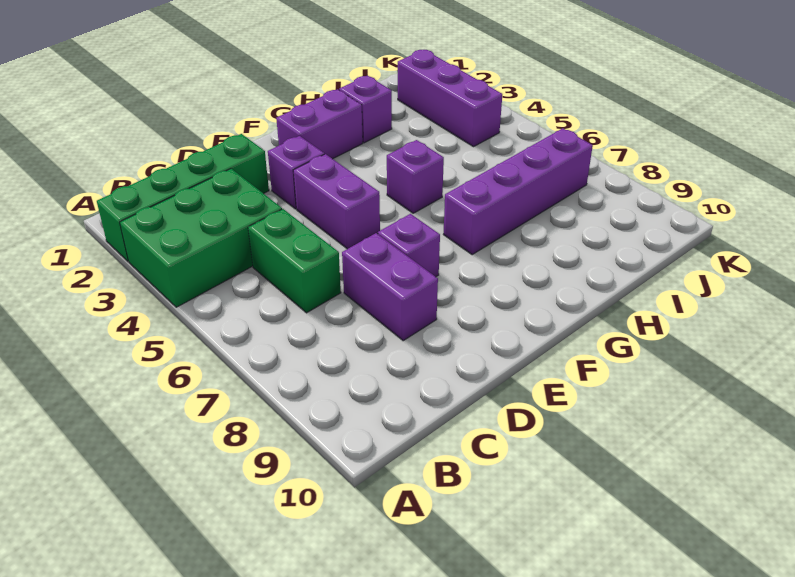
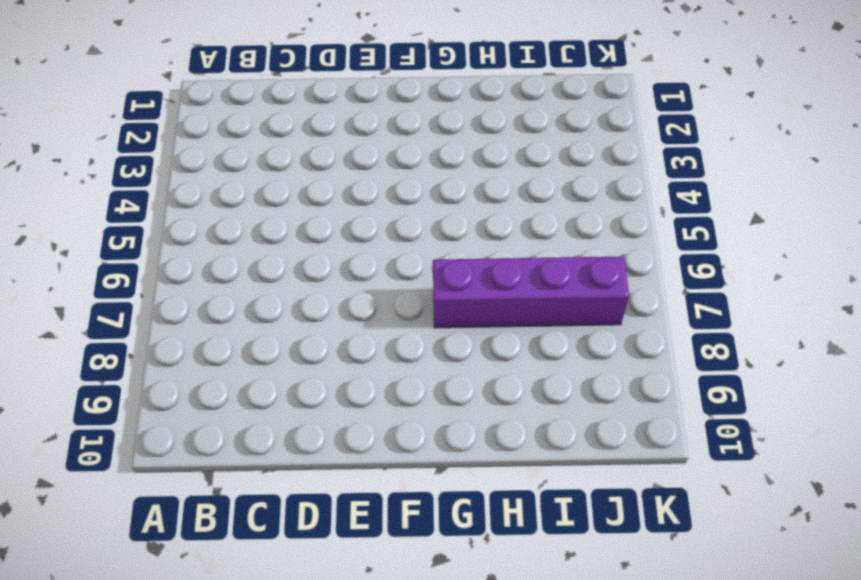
none -> green brick A2:D2 level 1
none -> green brick A3:C4 level 1
none -> green brick C5:C6 level 1

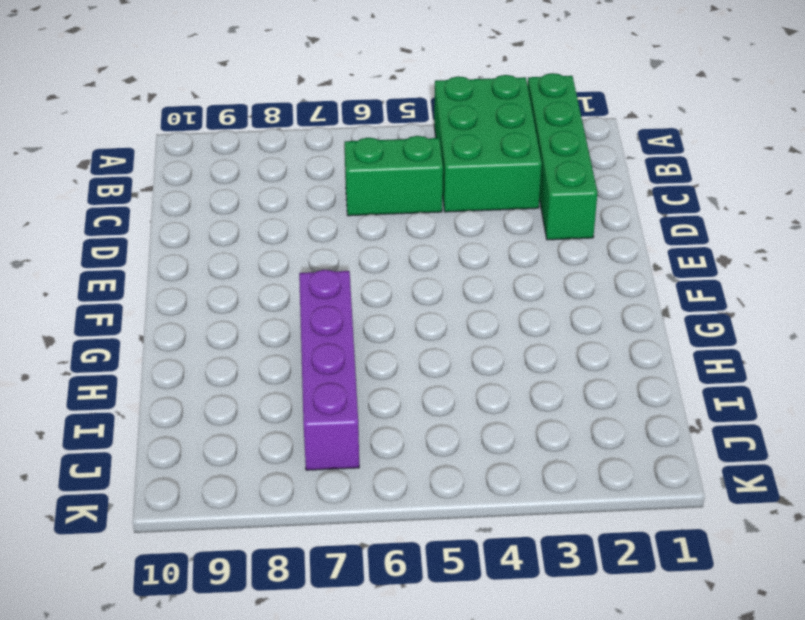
none -> purple brick D7:D8 level 1
none -> purple brick E3 level 1
none -> purple brick E4:E5 level 1

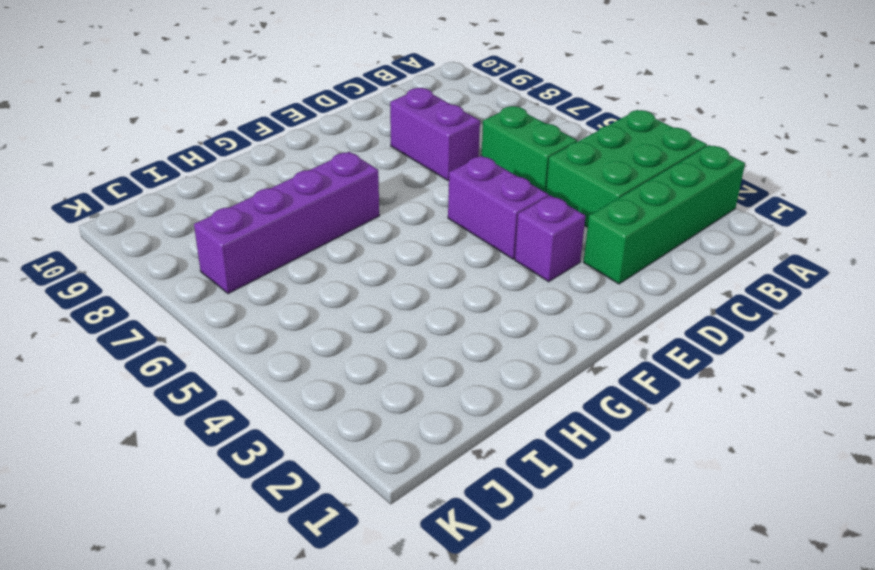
none -> purple brick E7 level 1
none -> purple brick F2:G2 level 1
none -> purple brick G5 level 1

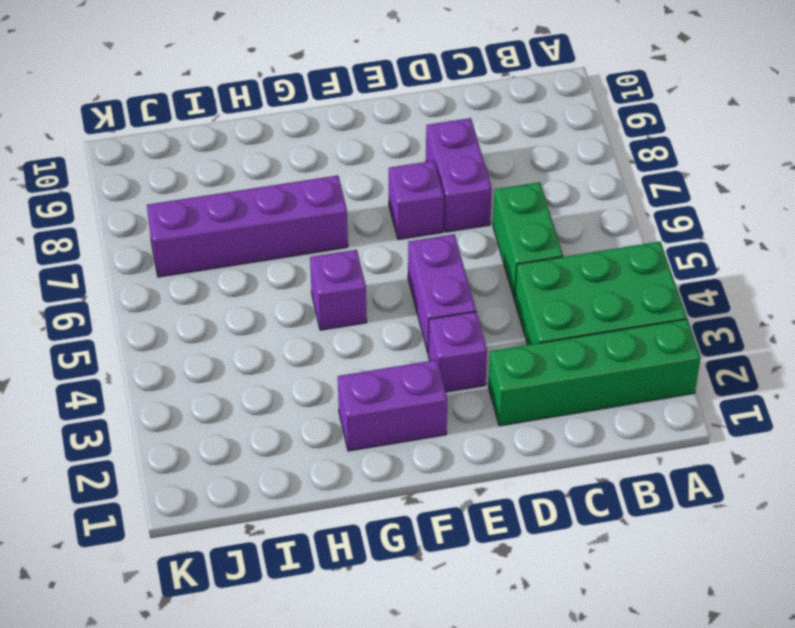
none -> purple brick H2 level 1
none -> purple brick J2:J4 level 1

